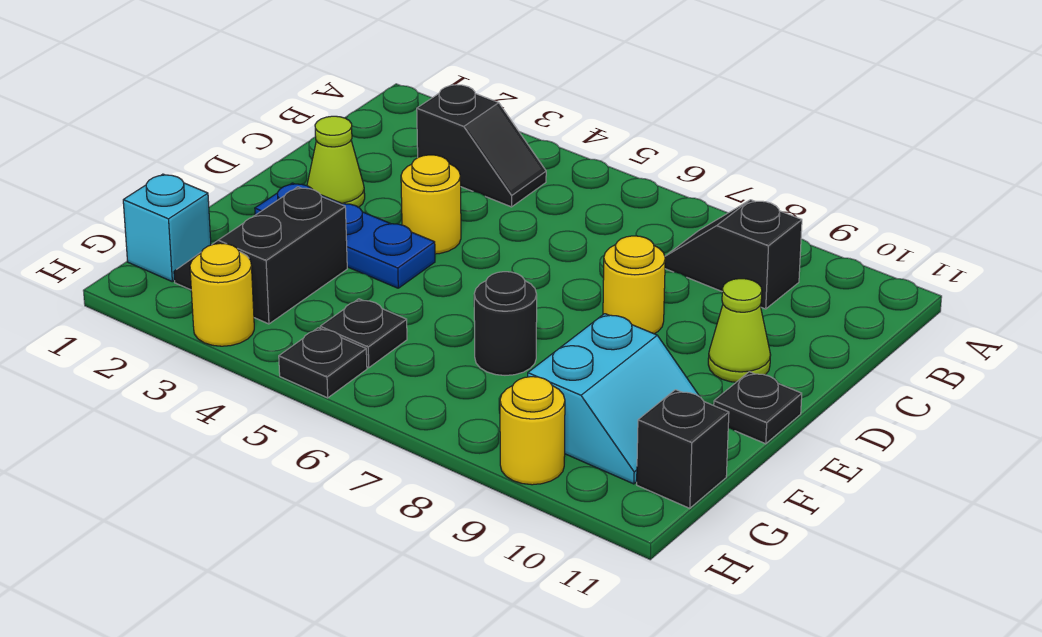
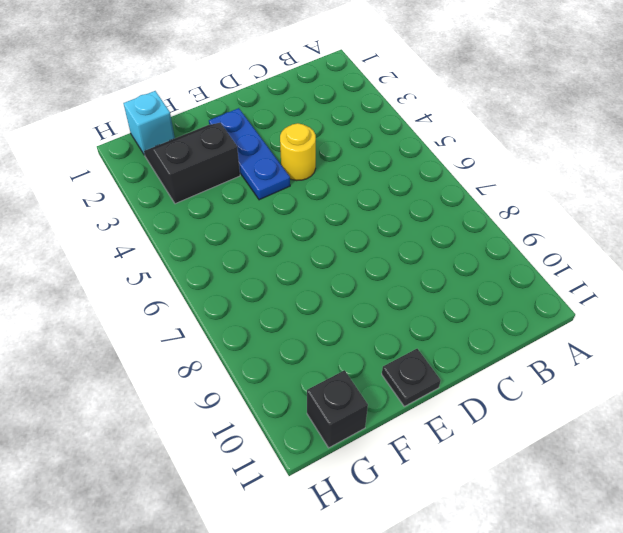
none -> black slope B3:B4 level 1 top 3
none -> black slope B8:B9 level 1 top 9
none -> lime cone D2 level 1

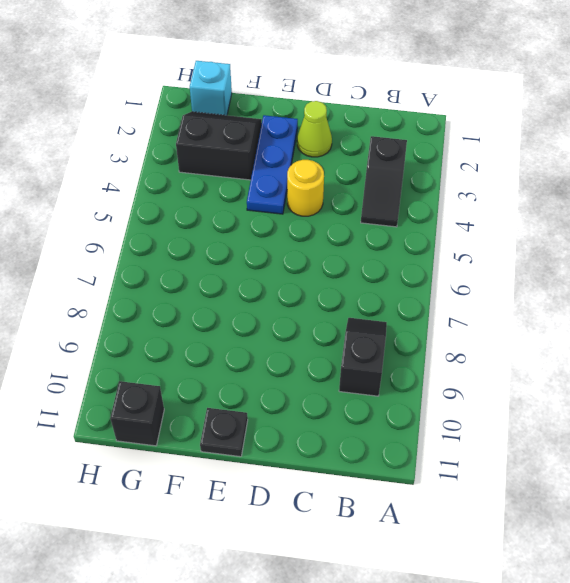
none -> yellow round brick D8 level 1
none -> lime cone D10 level 1
none -> black round brick F7 level 1

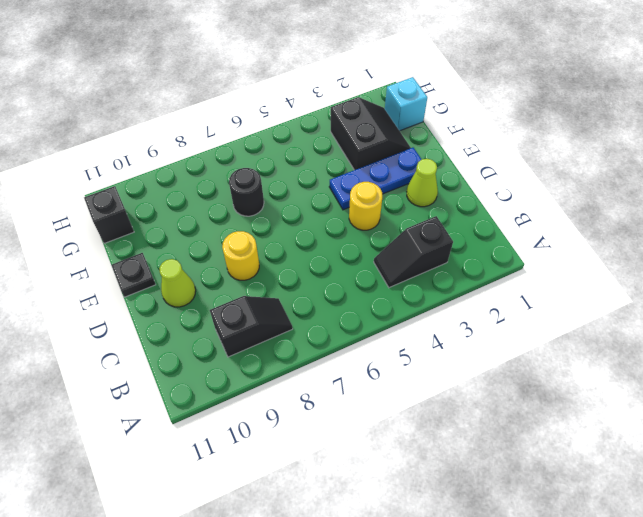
none -> cyan slope F9:G10 level 1 top 9
none -> black plate G5 level 1
none -> yellow round brick H3 level 1

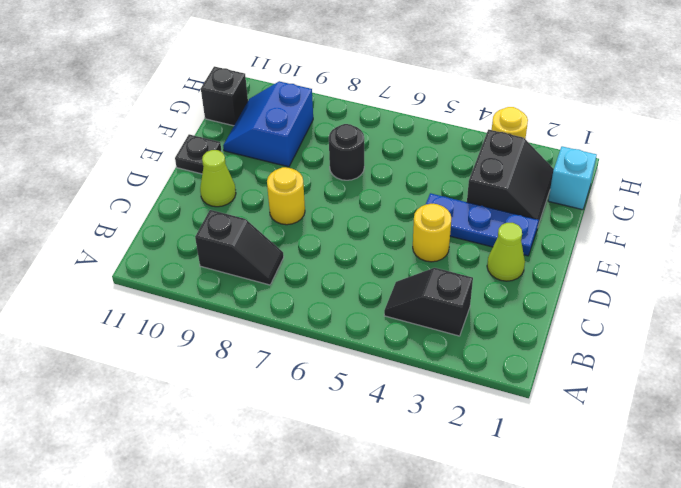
blue slope F9:G10 level 1 top 9 -> cyan slope F9:G10 level 1 top 9
none -> black plate G5 level 1
none -> black plate H5 level 1
none -> yellow round brick H9 level 1

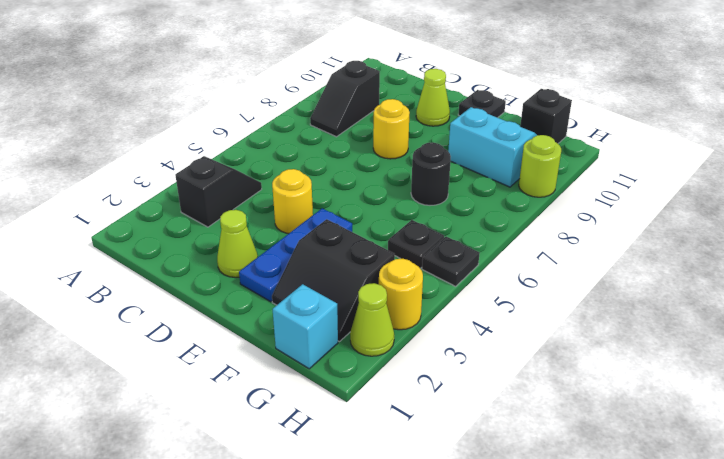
lime cone H2 level 1 -> none
lime round brick H9 level 1 -> yellow round brick H9 level 1

